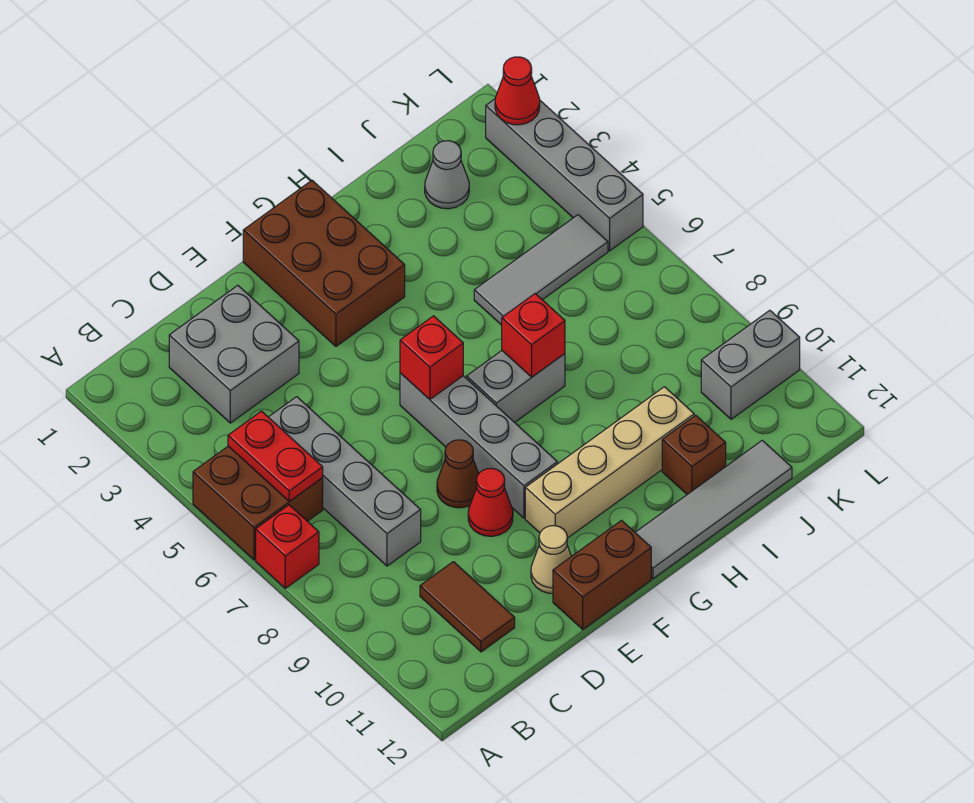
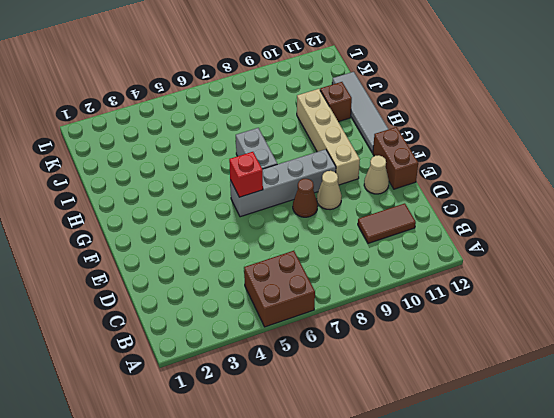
tan cone E9 level 1 -> red cone E9 level 1
none -> red brick A7 level 1
none -> grey brick C2:D3 level 1
none -> grey brick C5:C8 level 1

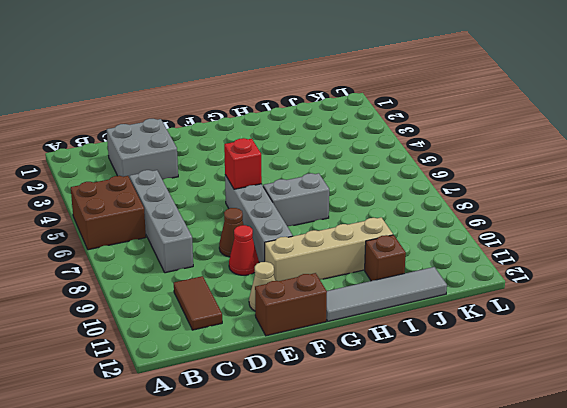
none -> red brick A7 level 1
none -> brown brick F1:G3 level 1
none -> grey tile I5:K5 level 1

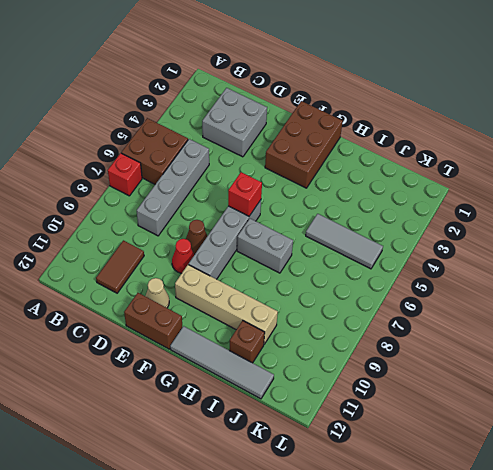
none -> grey cone J2 level 1
none -> grey brick K10:L10 level 1
none -> grey brick L2:L5 level 1

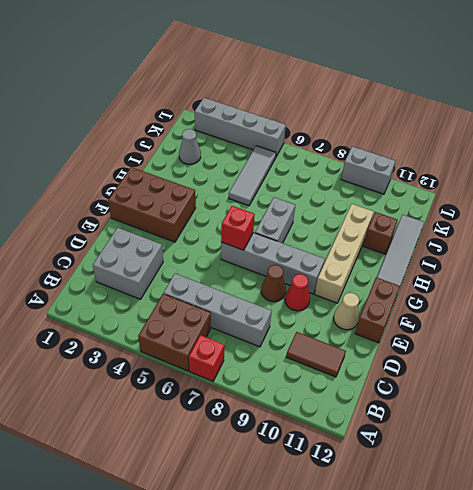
grey brick L9:L10 level 1 -> grey brick K10:L10 level 1
none -> red plate B5:B6 level 2
none -> red brick H7 level 2
none -> red cone L2 level 2

